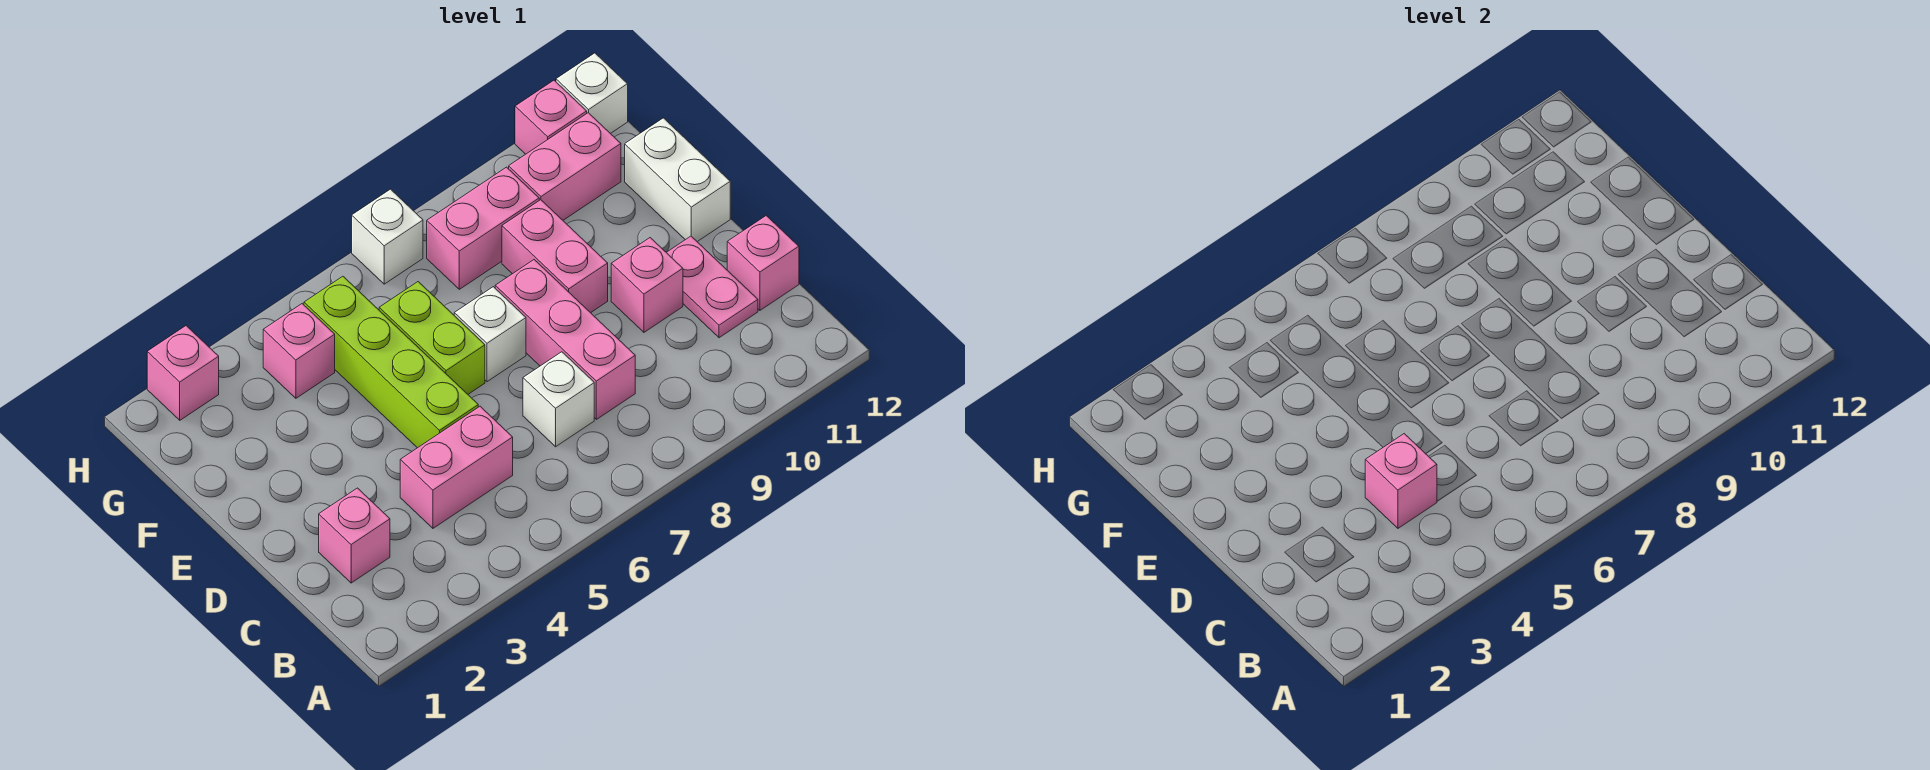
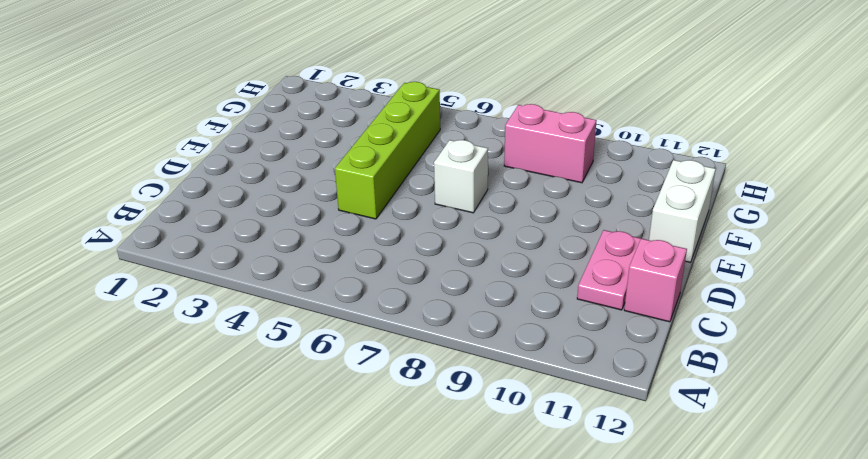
none -> pink brick C2 level 1
none -> pink brick C4:C5 level 1
none -> white brick C7 level 1

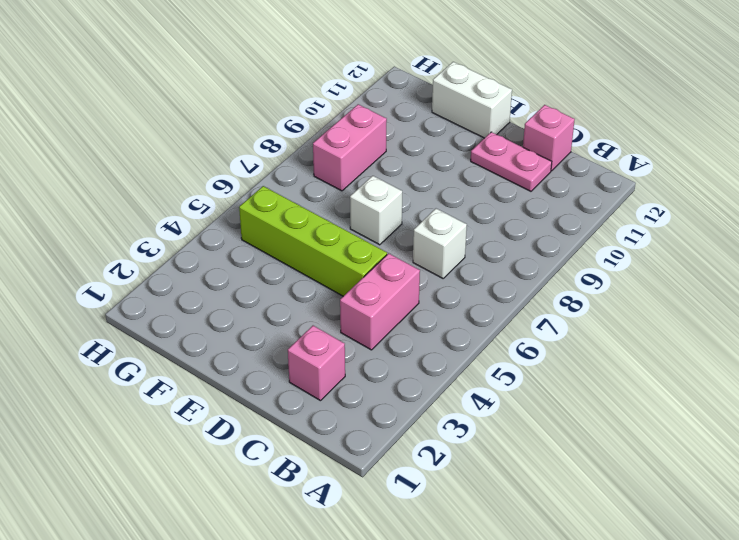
none -> pink brick C8:E8 level 1
none -> pink brick D10 level 1
none -> lime brick E6:F6 level 1

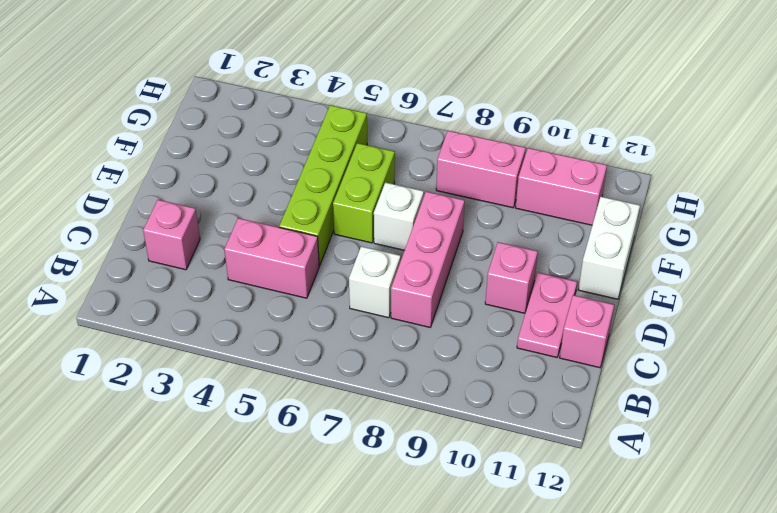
none -> pink brick E9:F9 level 1
none -> pink brick G4 level 1
none -> pink brick H2 level 1

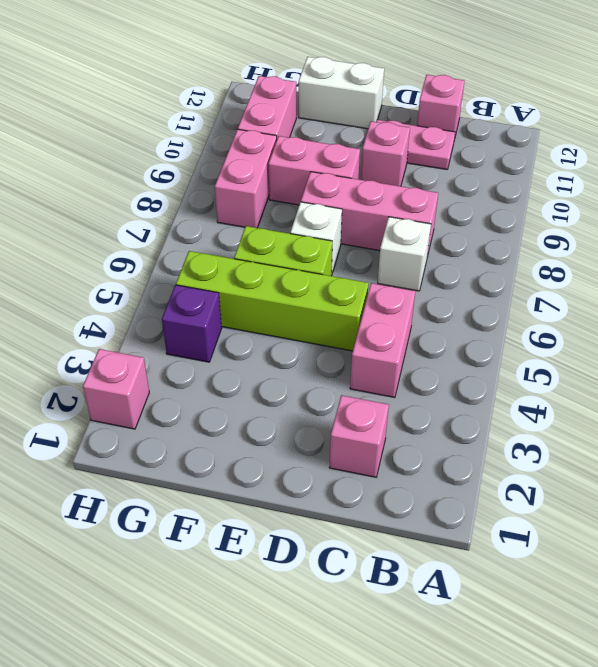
purple brick G4 level 1 -> pink brick G4 level 1
none -> white brick H7 level 1
none -> pink brick H11 level 1
none -> white brick H12 level 1

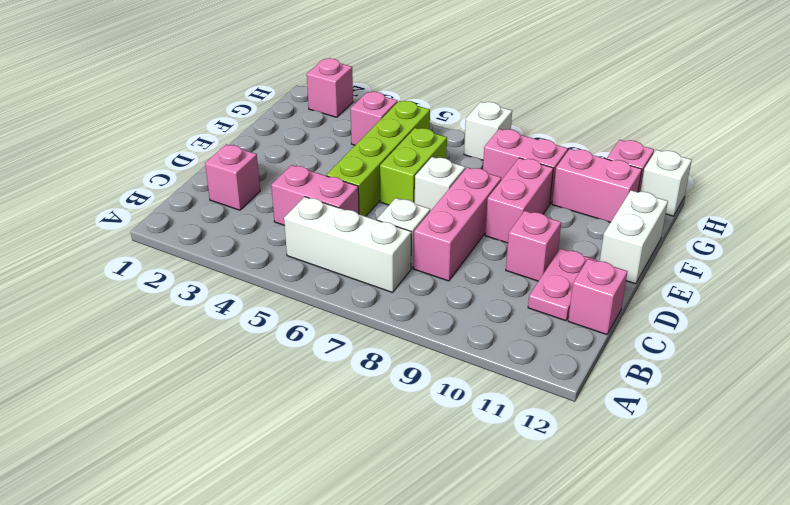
white brick B5:B7 level 1 -> none
none -> pink brick C4 level 2

